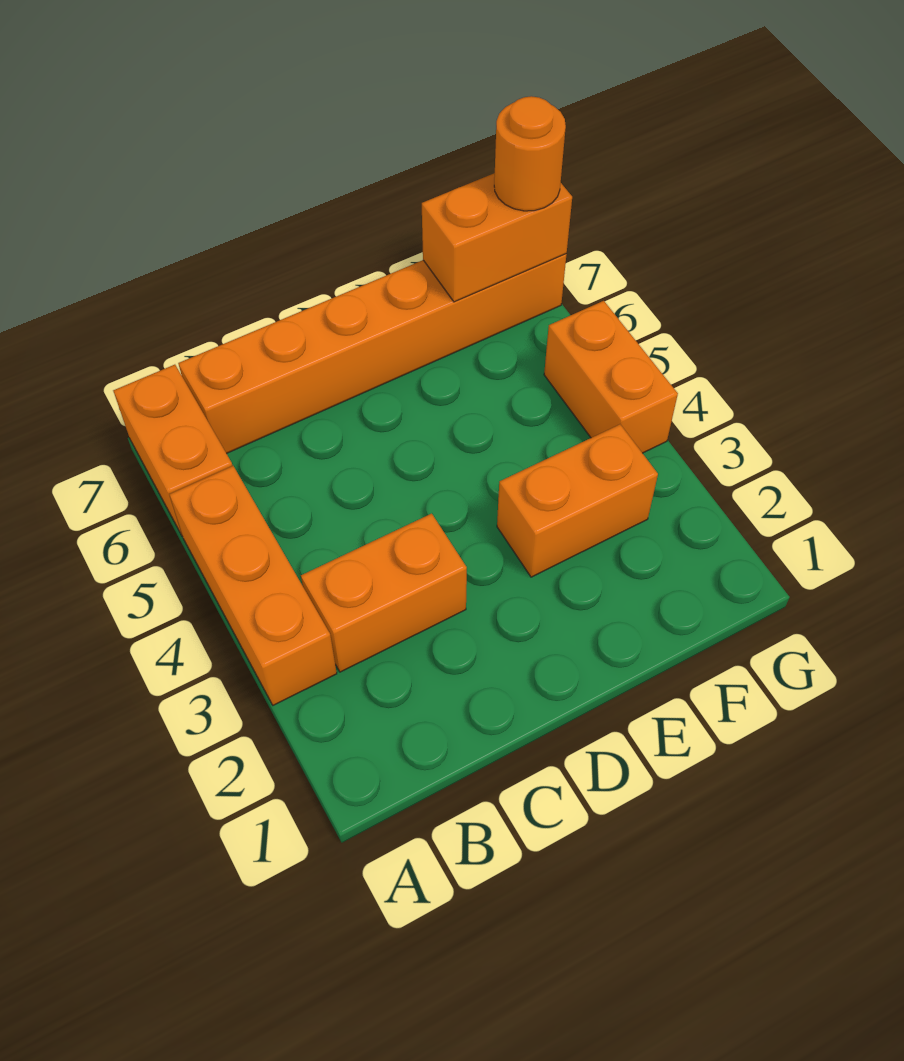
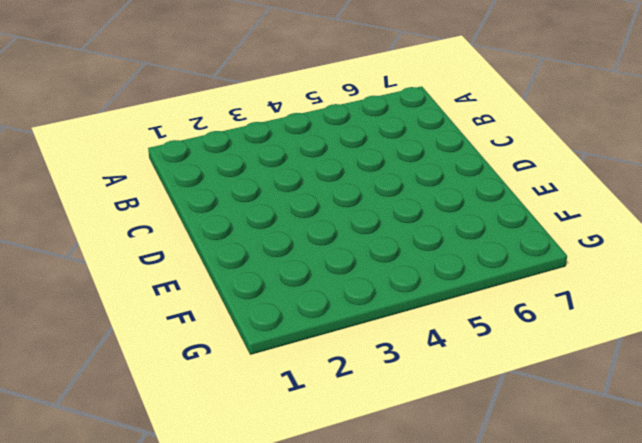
none -> orange brick A3:A5 level 1
none -> orange brick A6:A7 level 1

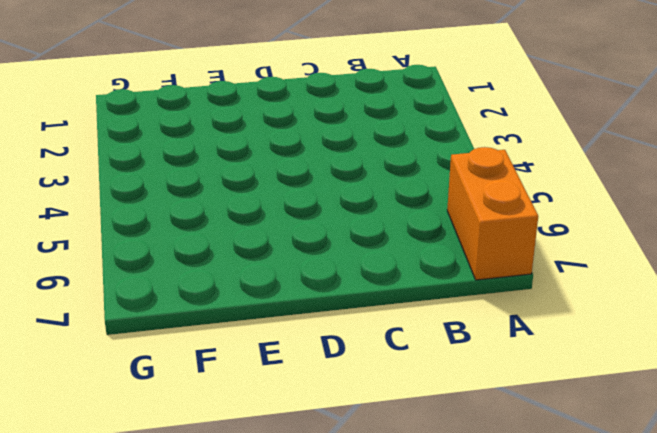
none -> orange brick A3:A5 level 1
none -> orange brick B3:C3 level 1

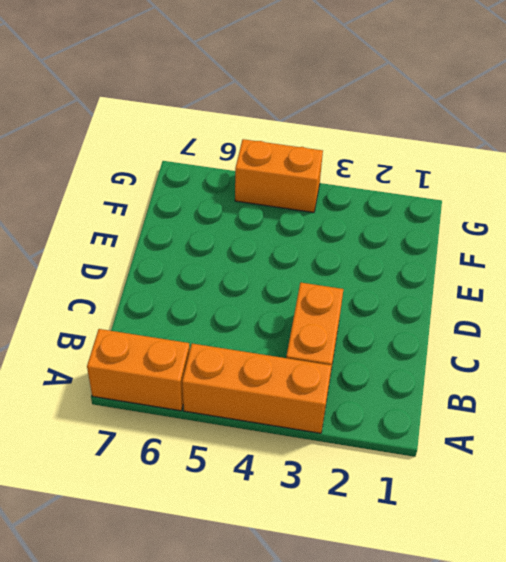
none -> orange brick B7:G7 level 1
none -> orange brick E3:F3 level 1

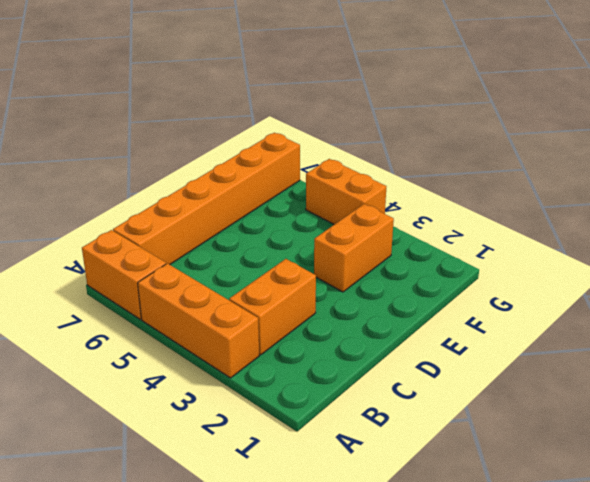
none -> orange brick F7:G7 level 2
none -> orange round brick G7 level 3

